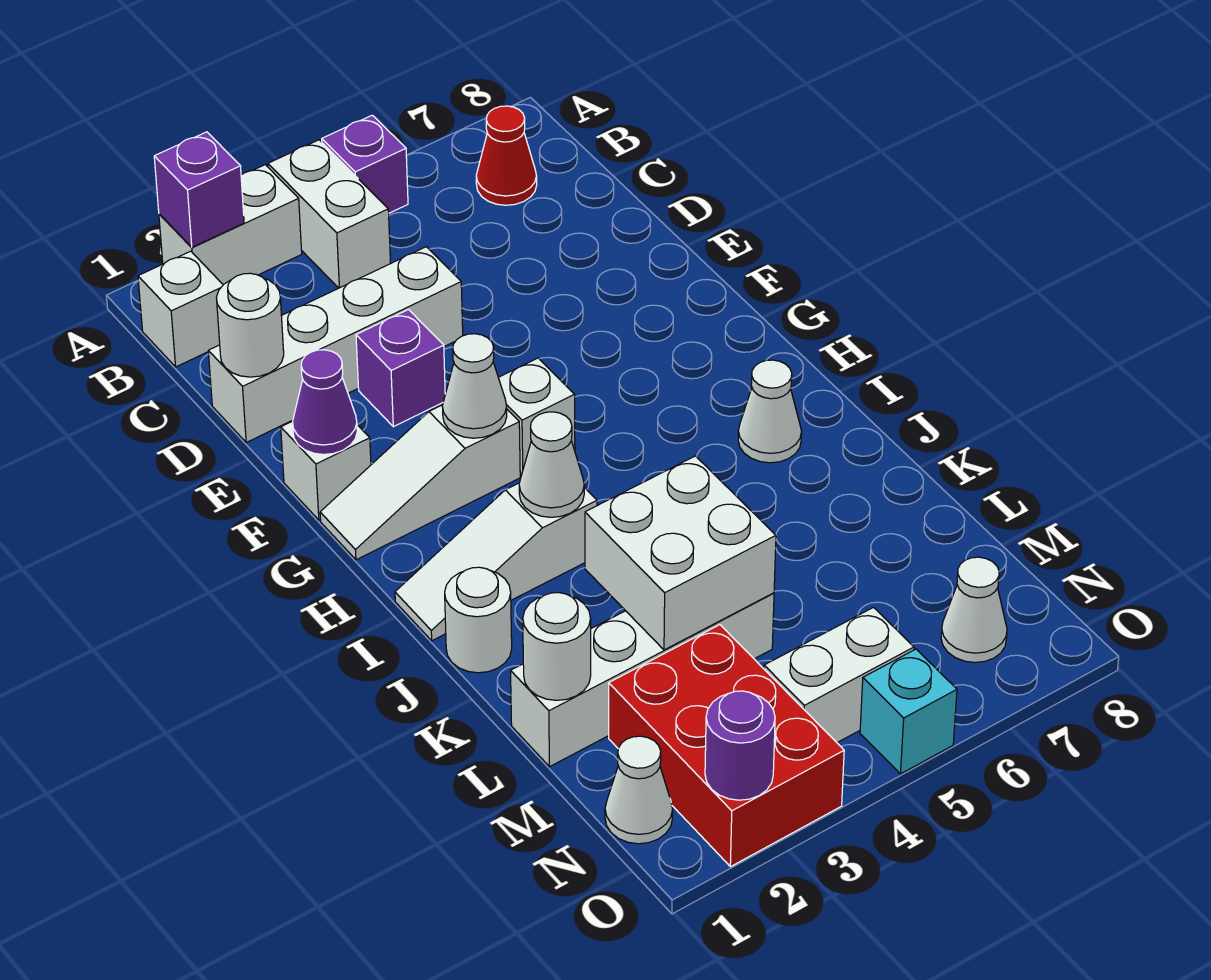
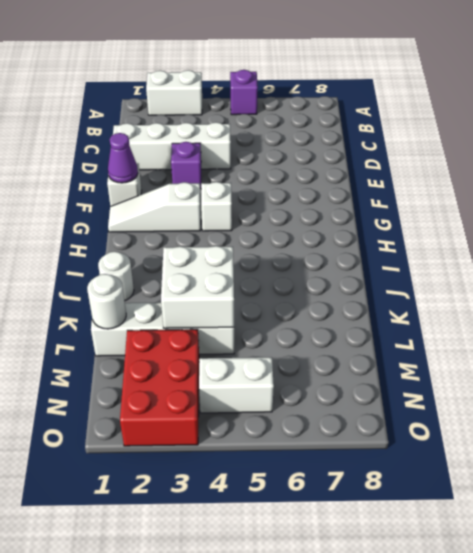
none -> white brick A4:B4 level 1
none -> white brick B1 level 1
none -> red cone B7 level 1

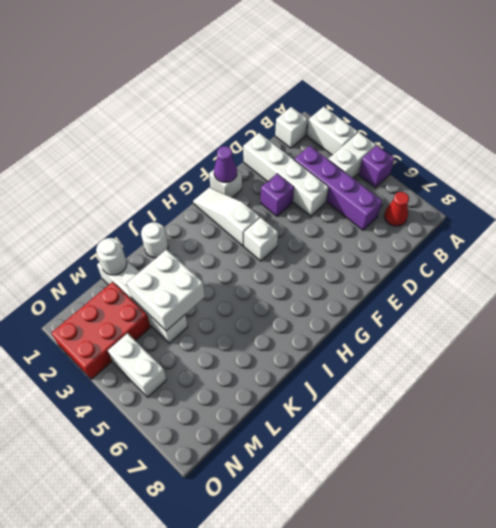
purple brick C3:C6 level 1 -> none
none -> white slope I1:I3 level 1 top 3
none -> white cone I7 level 1
none -> white cone N1 level 1

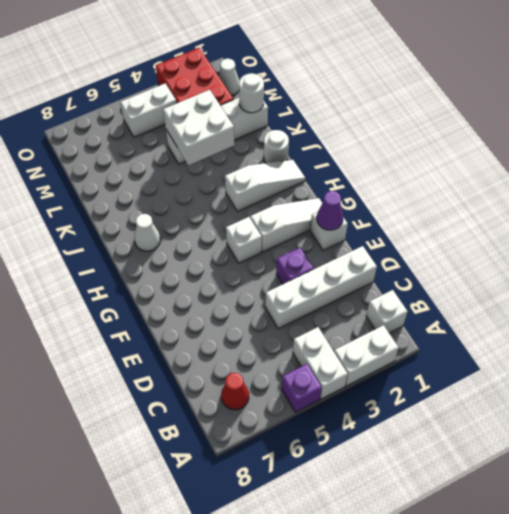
none -> white cone N7 level 1
none -> cyan brick O5 level 1
none -> purple brick A2 level 2

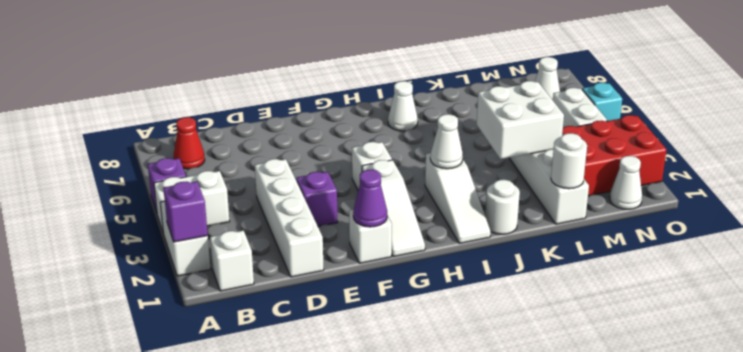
none -> white round brick D1 level 2
none -> white cone G3 level 2
none -> purple round brick O2 level 2

